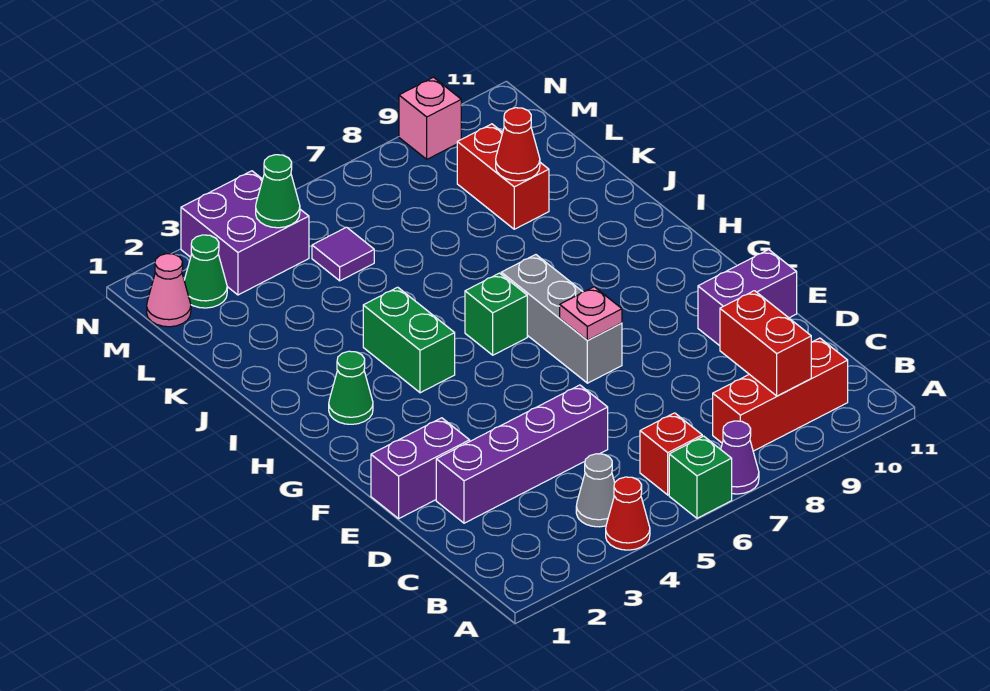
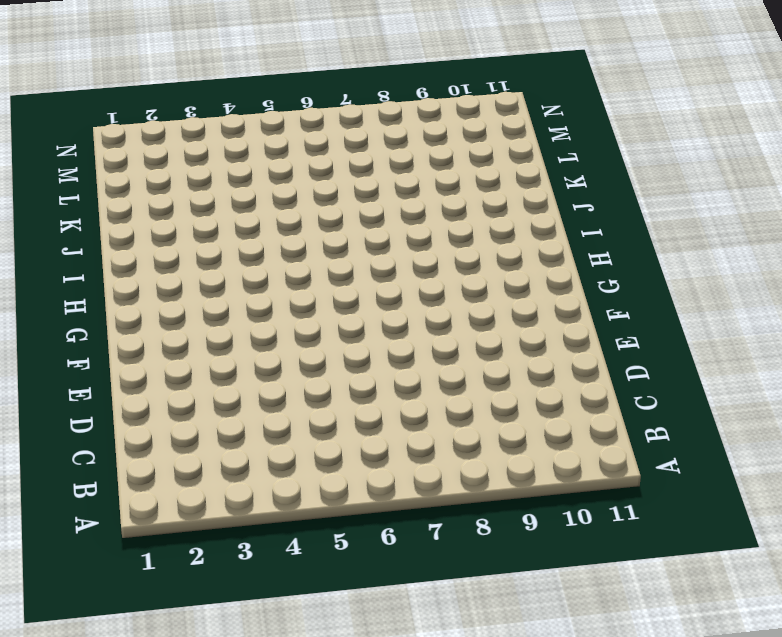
none -> red cone A4 level 1
none -> green brick A6 level 1
none -> purple cone A7 level 1

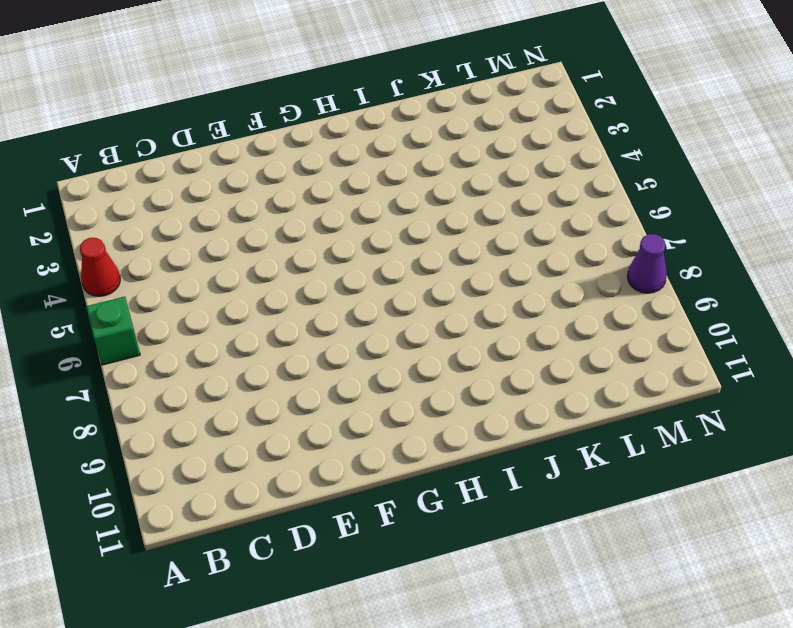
purple cone N8 level 1 -> purple cone A7 level 1
none -> grey cone B4 level 1
none -> red brick B6 level 1
none -> red brick B8:B10 level 1

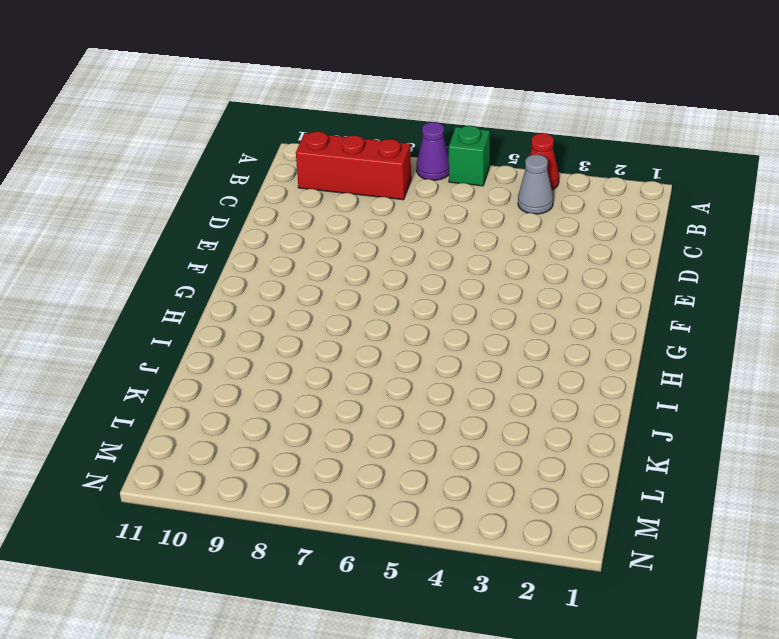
none -> red brick B6 level 1
none -> purple brick D2:D5 level 1
none -> purple brick E1:E2 level 1

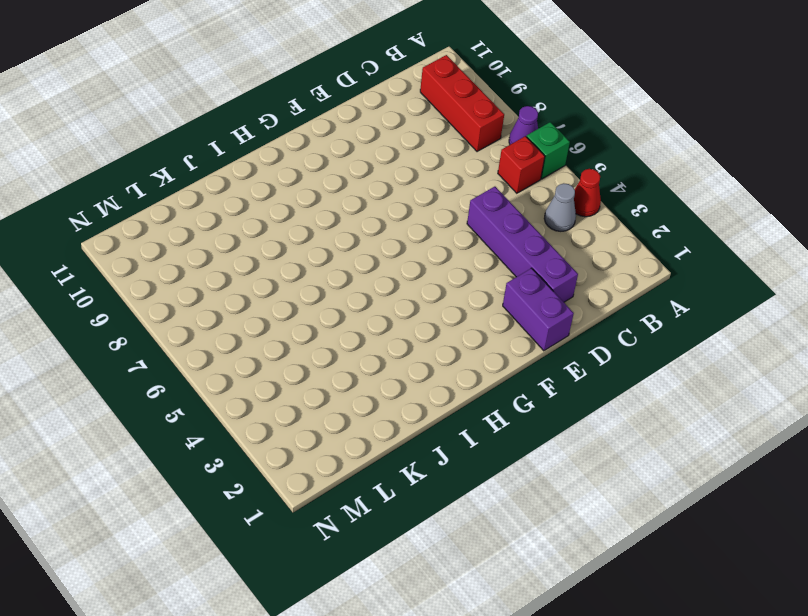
none -> purple brick E10:E11 level 1
none -> grey brick F7:H7 level 1
none -> green cone H2 level 1

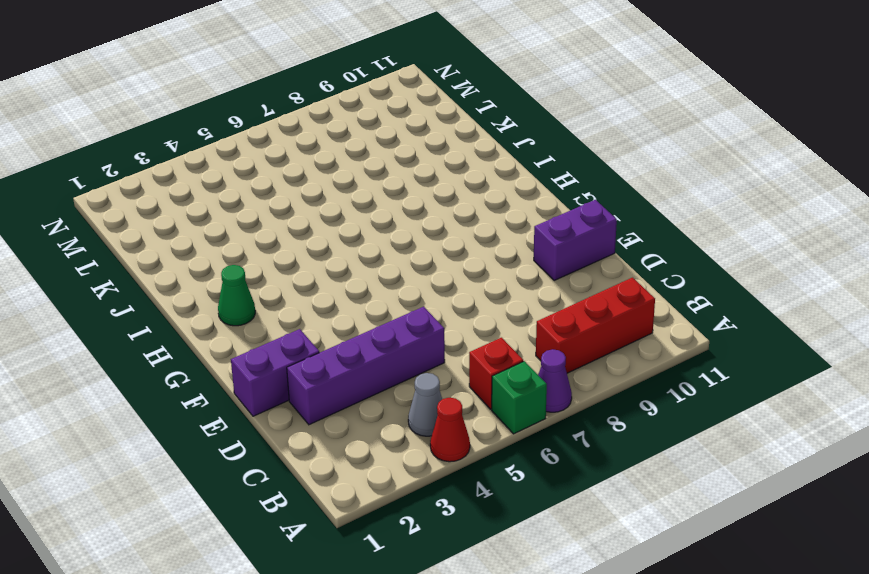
none -> grey brick F7:H7 level 1
none -> green brick H4:I4 level 1
none -> green brick H6 level 1

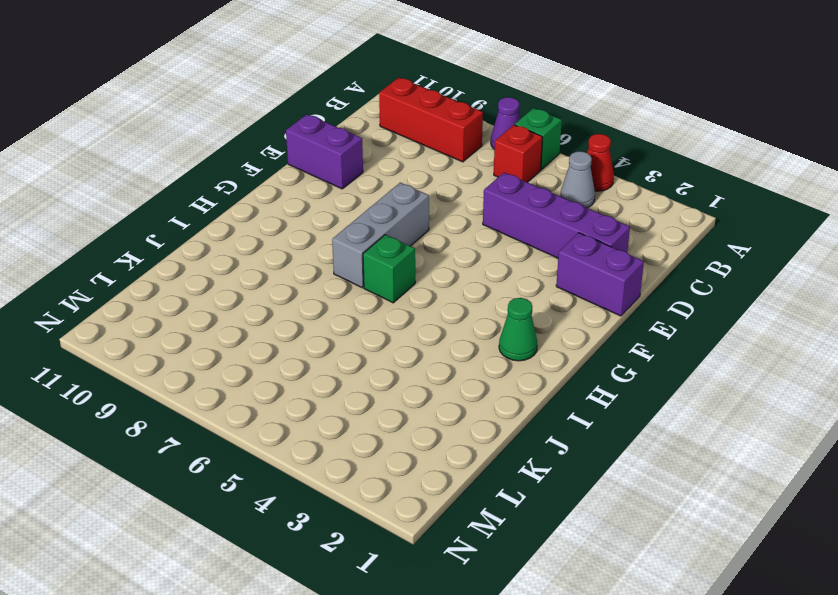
none -> green brick H4:I4 level 1
none -> red brick K9:L9 level 1
none -> purple tile L5 level 1

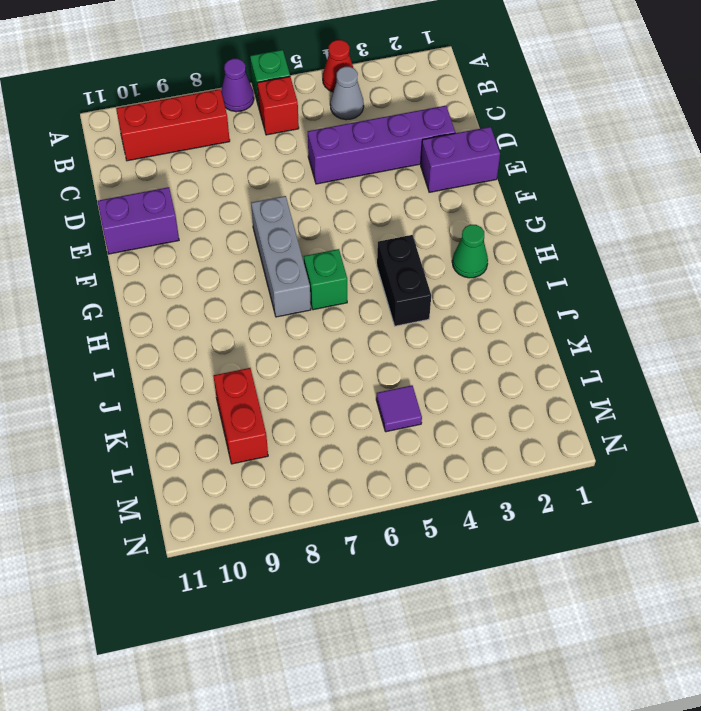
black brick H4:I4 level 1 -> green brick H4:I4 level 1
none -> pink cone M1 level 1
none -> green cone M2 level 1
none -> purple brick M3:N4 level 1

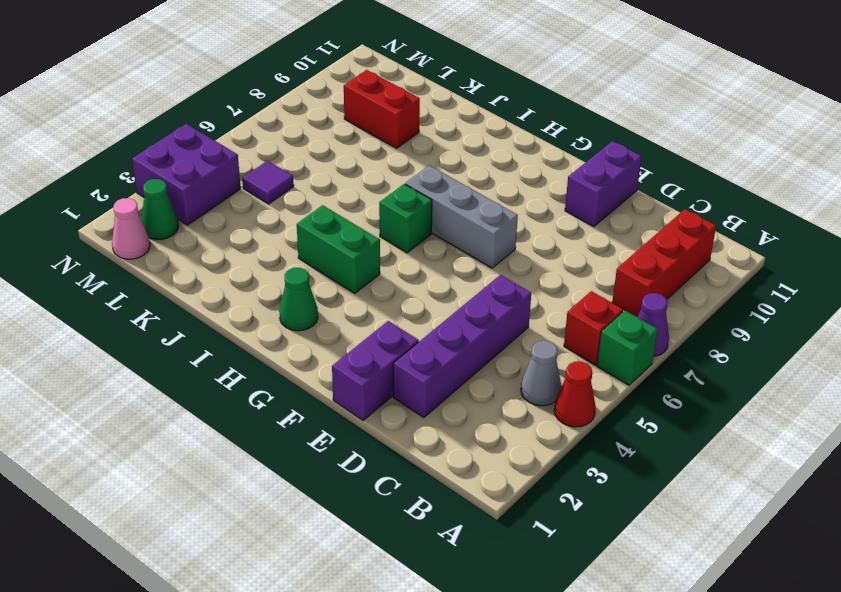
none -> pink brick N9 level 1
none -> red brick B9:C9 level 2
none -> pink plate F7 level 2

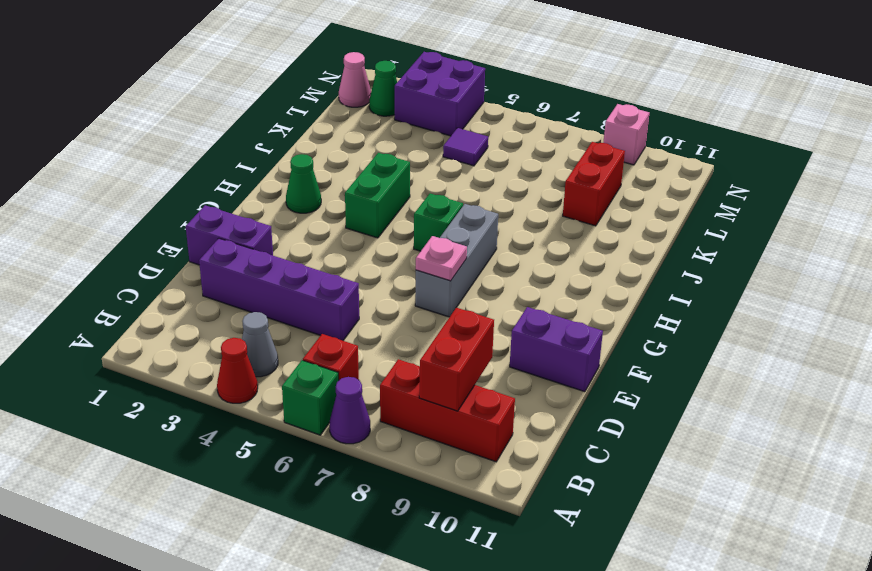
none -> red cone K9 level 2
none -> green cone M4 level 2

